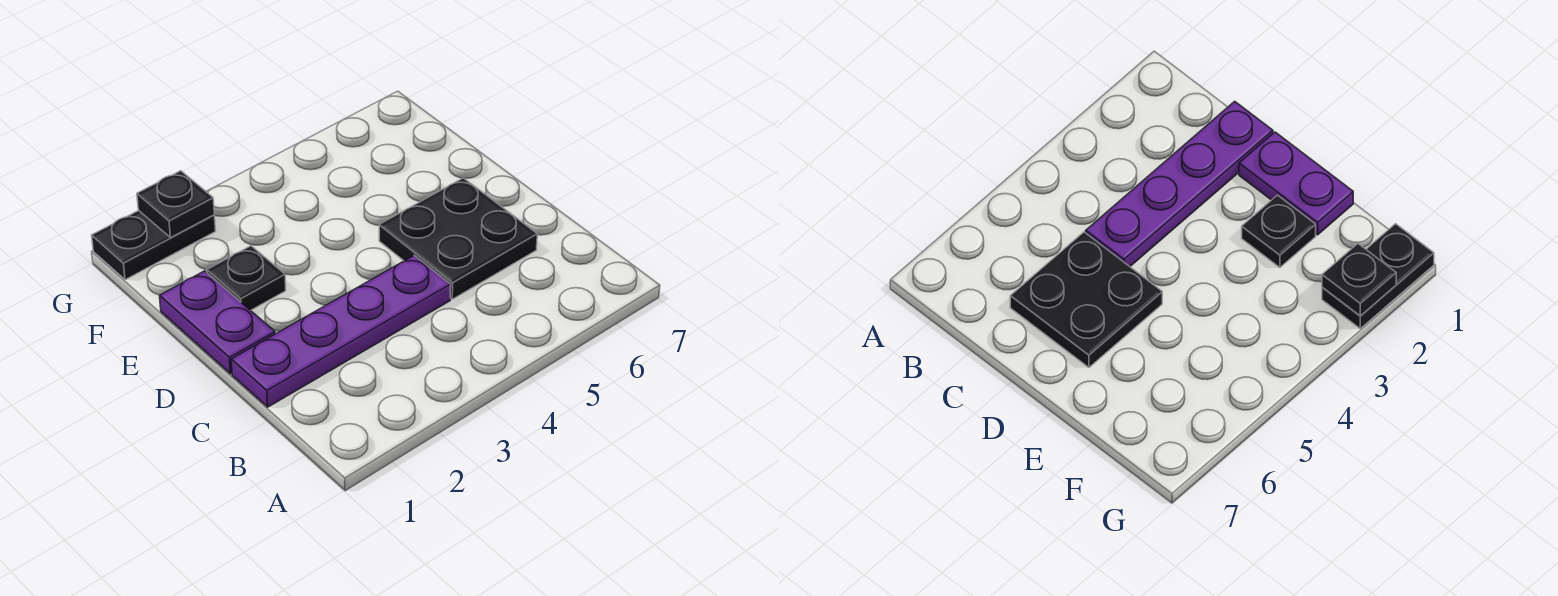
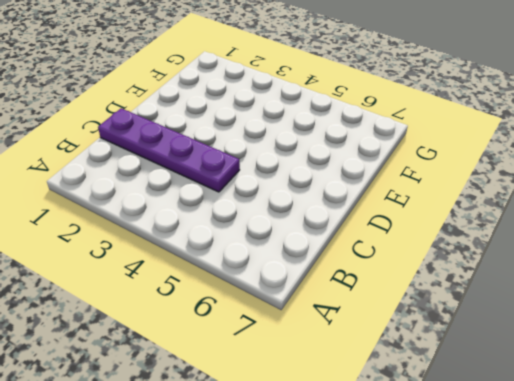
none -> black plate C5:D6 level 1
none -> purple plate D1:E1 level 1

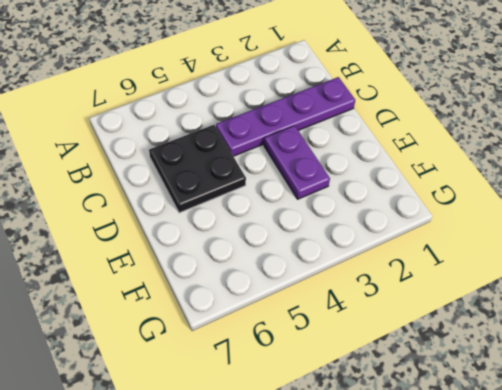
purple plate D3:E3 level 1 -> purple plate D1:E1 level 1
none -> black plate E2 level 1
none -> black plate G1:G2 level 1

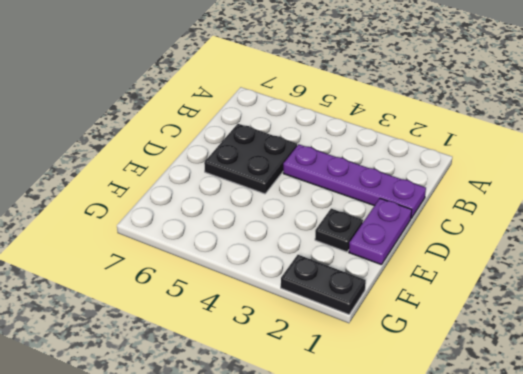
none -> black plate G2 level 2

